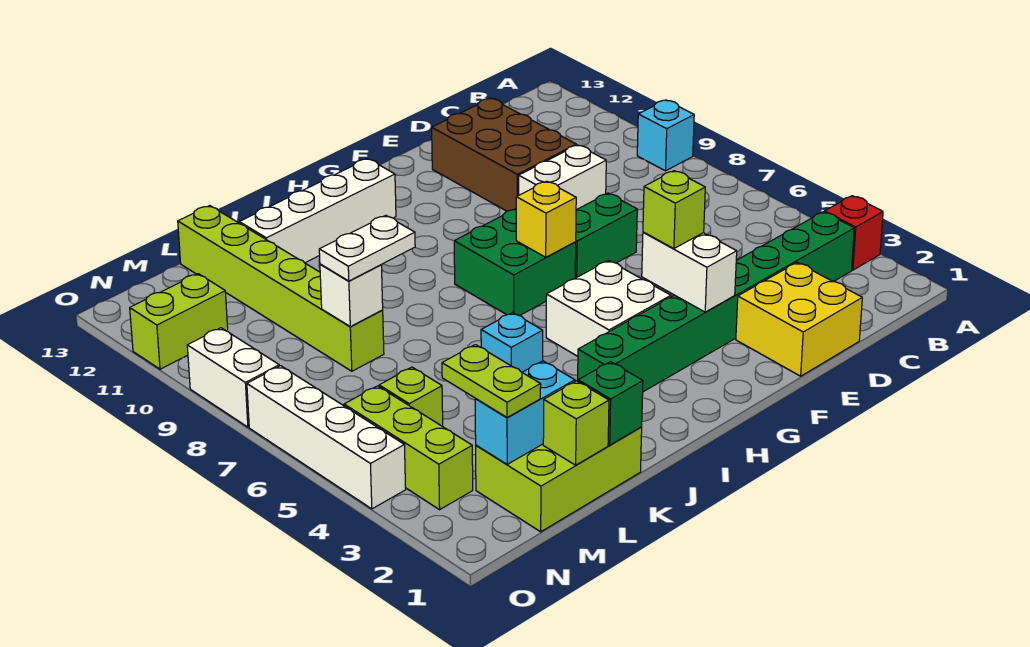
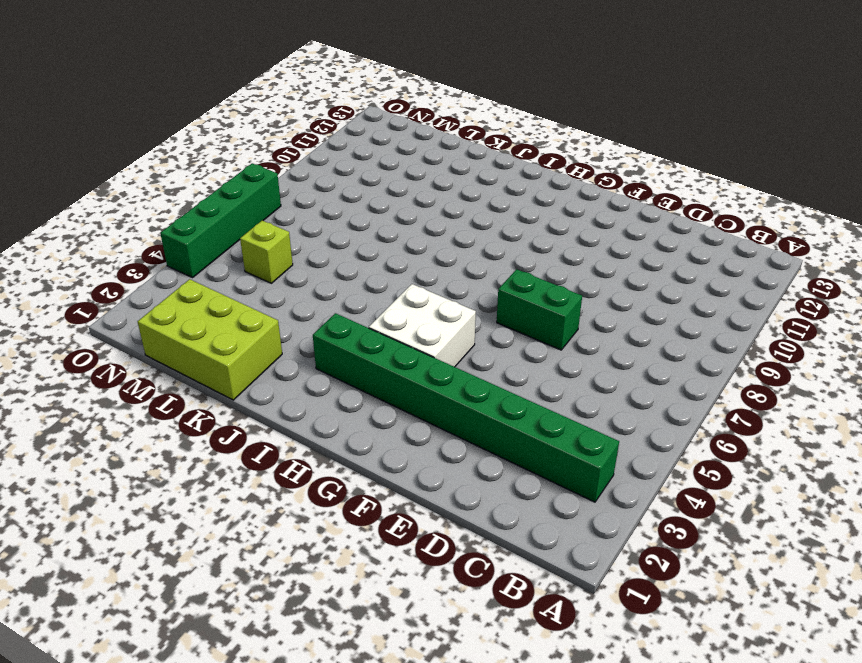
green brick O4:O7 level 1 -> white brick O4:O7 level 1
none -> red brick A3 level 1
none -> cyan brick A9 level 1
none -> yellow brick D1:E2 level 1

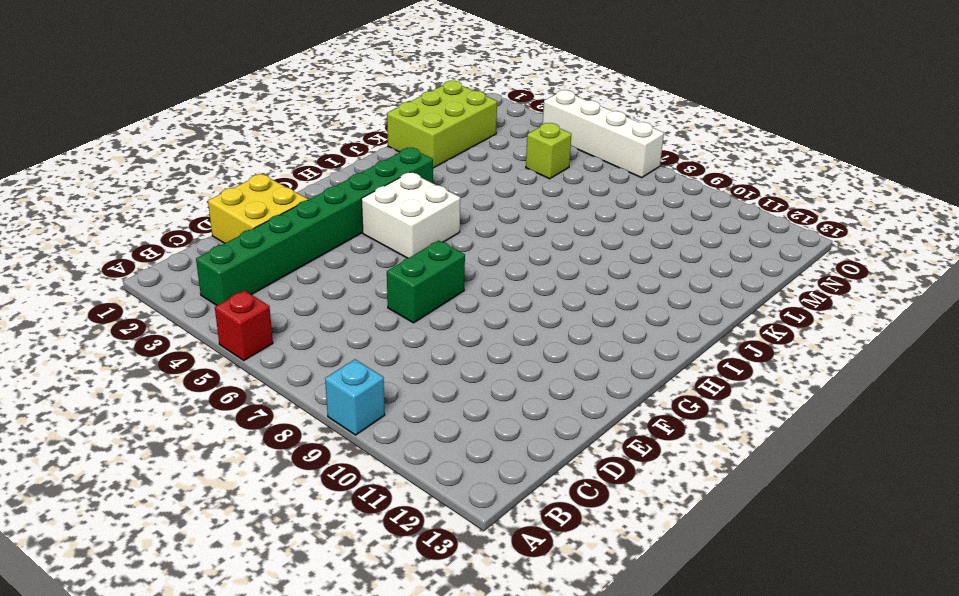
red brick A5 level 1 -> red brick A3 level 1
none -> white brick D9:E9 level 1
none -> brown brick D10:E12 level 1
none -> green brick G7:H8 level 1

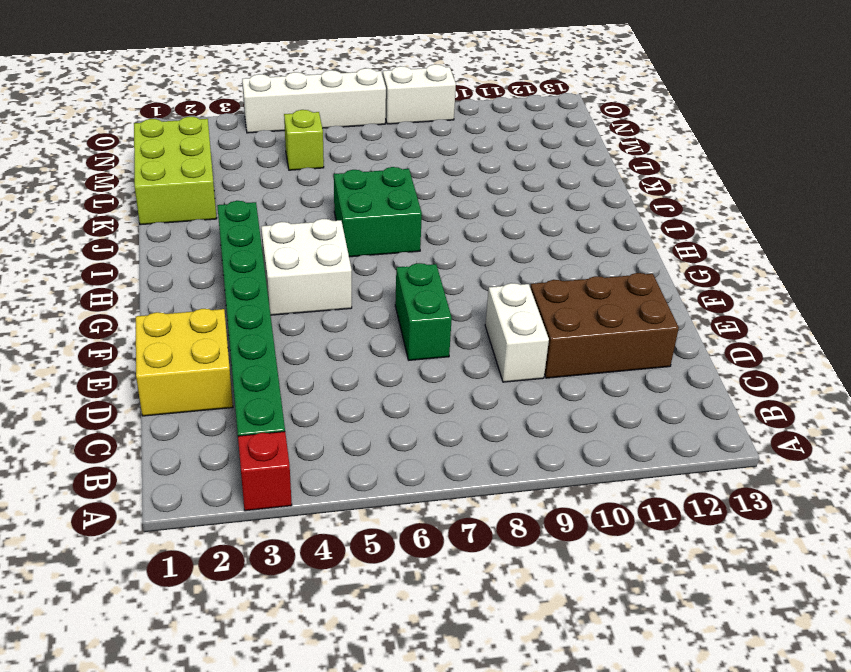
green brick I6:J7 level 1 -> green brick G7:H8 level 1
none -> cyan brick A9 level 1
none -> white brick H12:K12 level 1
none -> cyan brick J5 level 1

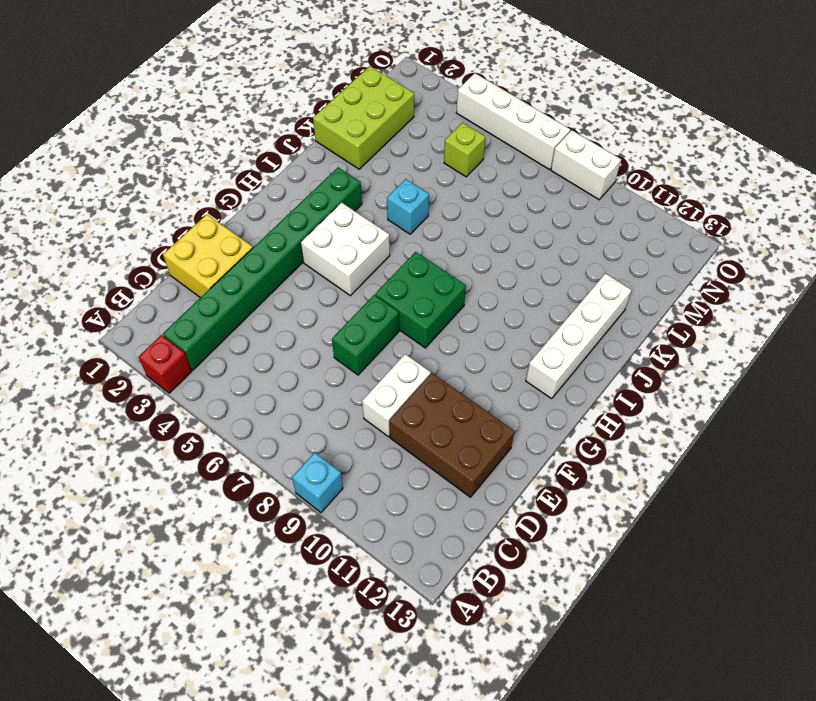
none -> lime brick L8:L13 level 1
none -> lime brick N3:N5 level 1
none -> lime brick N11:O11 level 1

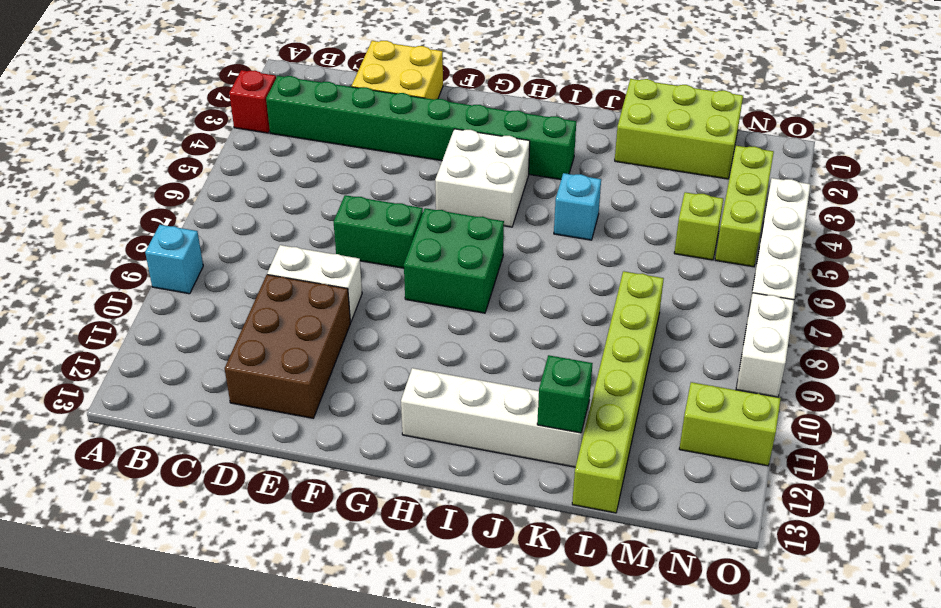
green brick K12 level 2 -> green brick K1 level 2
none -> white brick F3:F4 level 2
none -> yellow brick G7 level 2
none -> lime brick L1 level 2

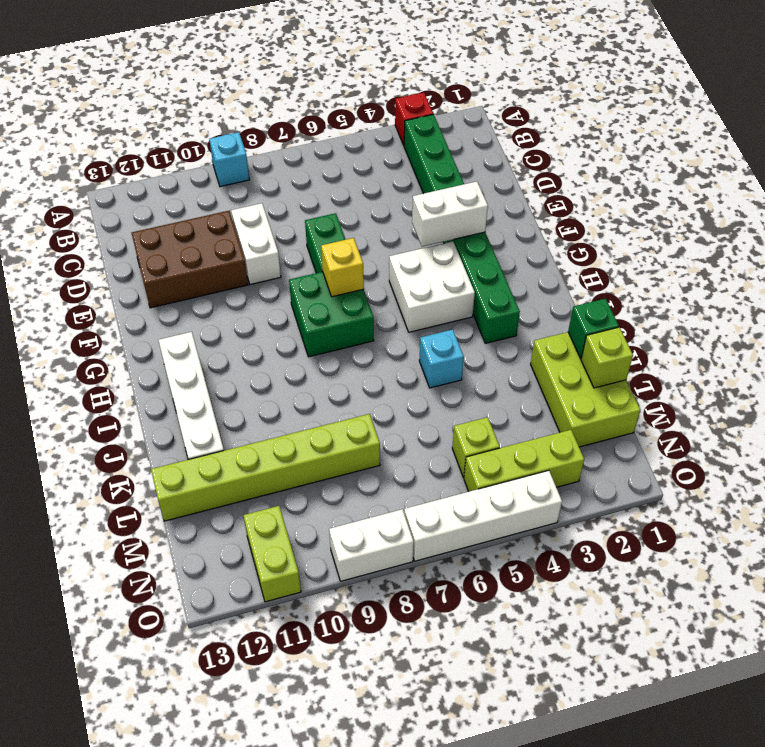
none -> yellow brick D1:E2 level 1
none -> cyan brick L2:M2 level 2
none -> white brick L8 level 2

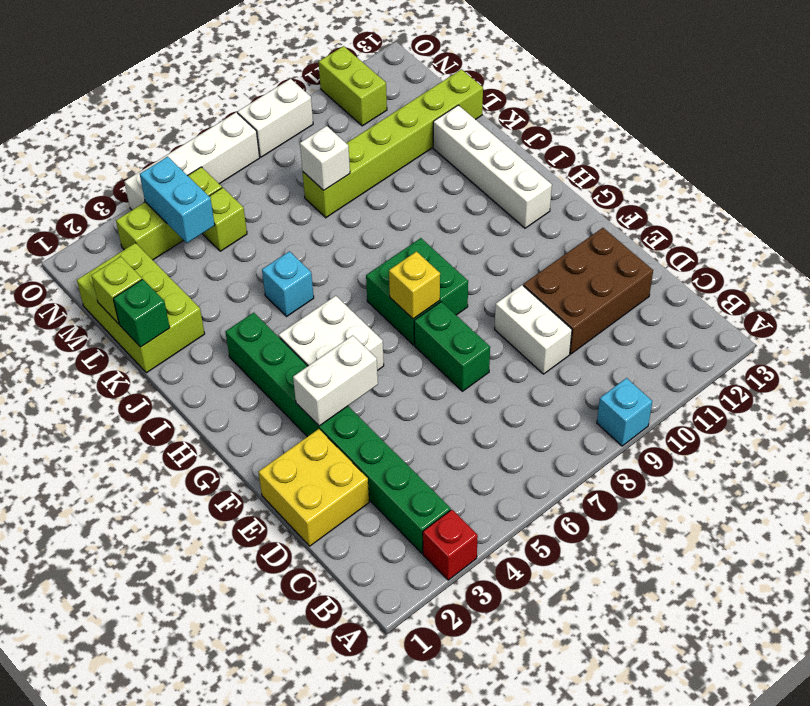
cyan brick M4:N4 level 2 -> cyan brick L2:M2 level 2
none -> lime brick F4 level 3
none -> white plate K8:L8 level 3
none -> lime plate M2:M3 level 3

